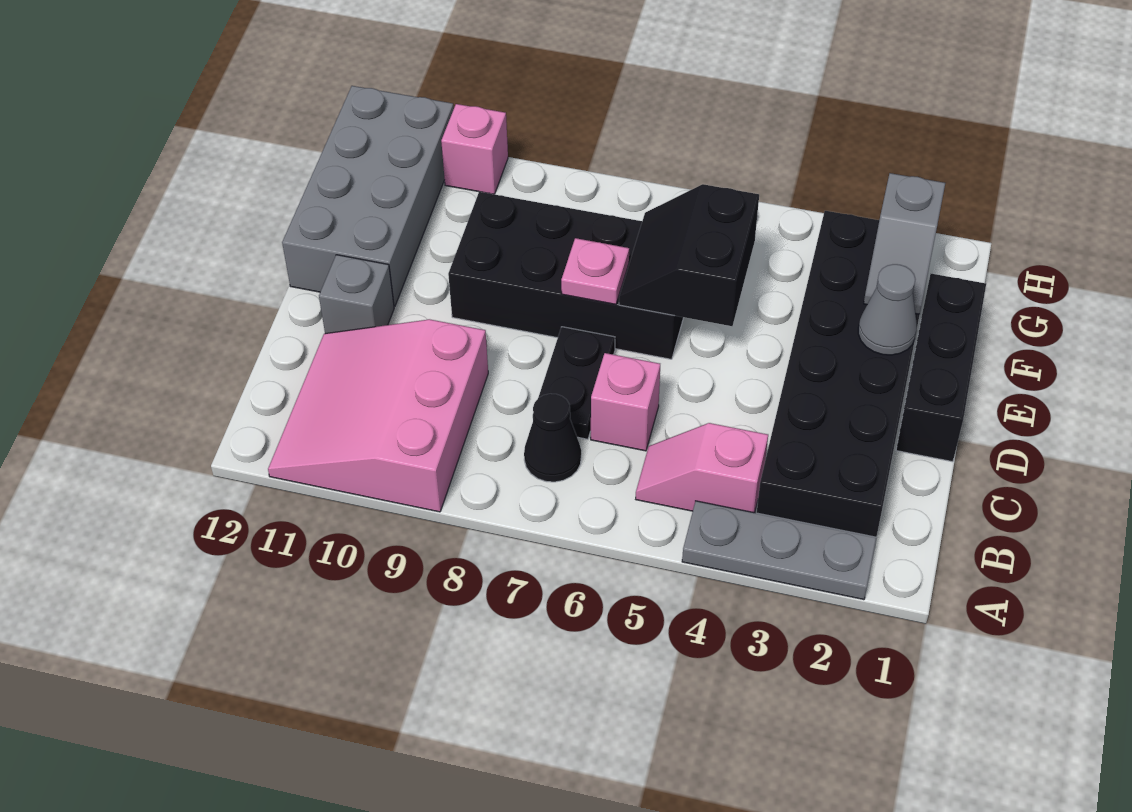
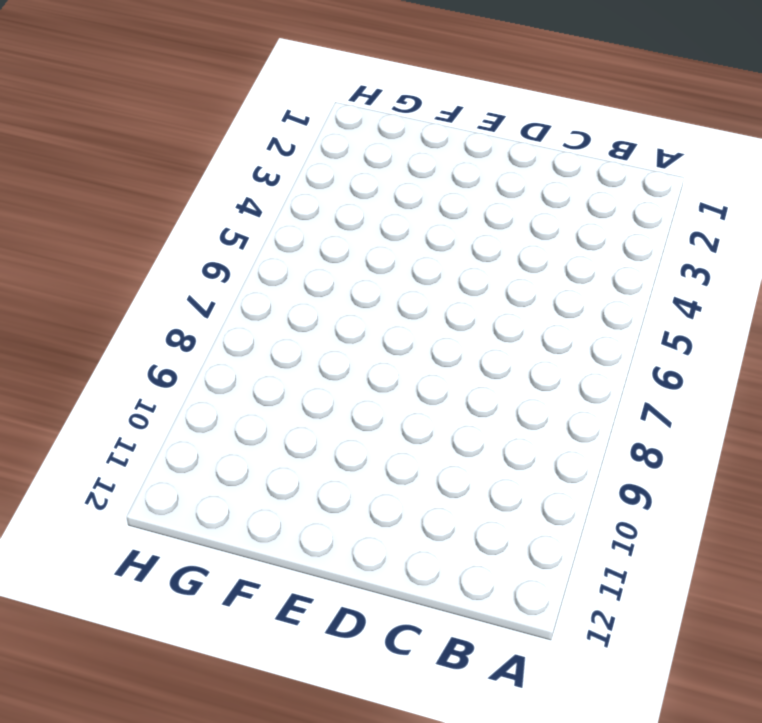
none -> grey plate A2:A4 level 1
none -> pink slope A9:C11 level 1 top 9
none -> black brick B2:G3 level 1

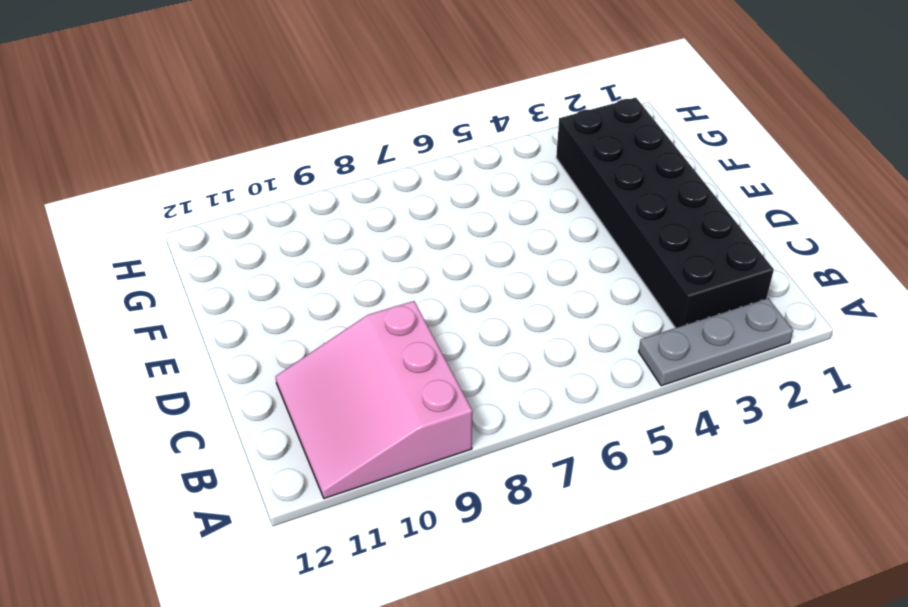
none -> pink slope B4:B5 level 1 top 4
none -> black cone B7 level 1
none -> pink brick C6 level 1

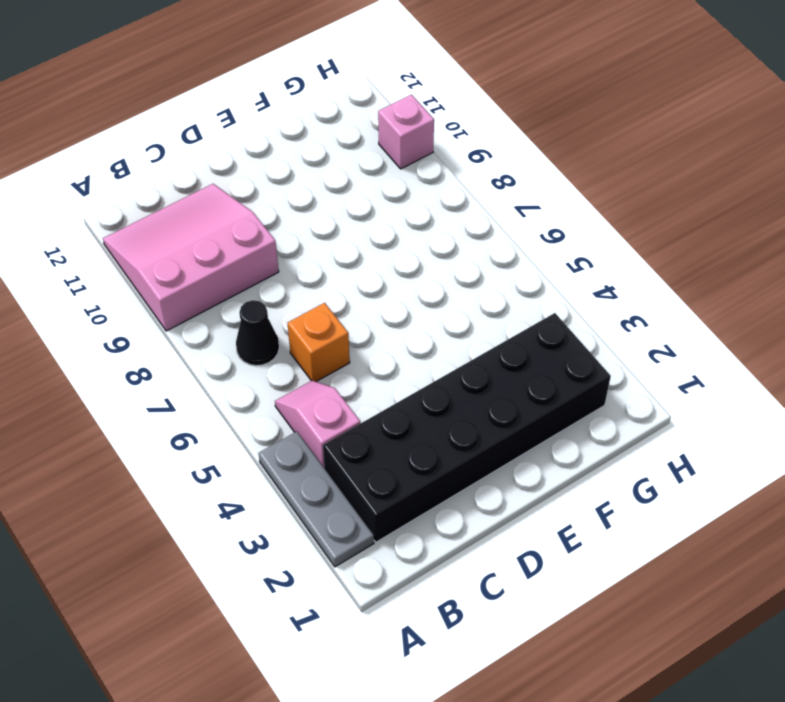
orange brick C6 level 1 -> pink brick C6 level 1
none -> black plate C7:D7 level 1
none -> black brick D1:F1 level 1
none -> grey brick D11 level 1

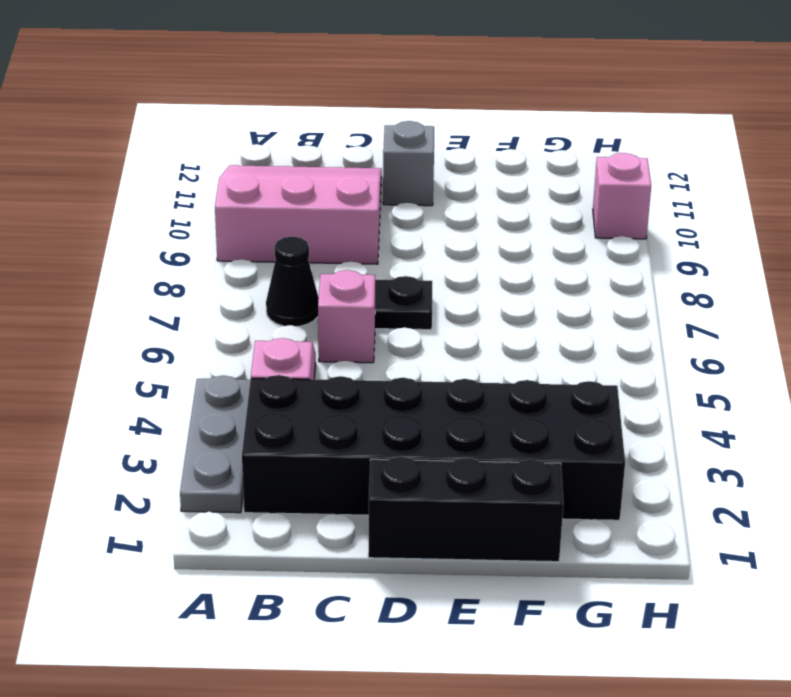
none -> black brick E6:F9 level 1
none -> grey brick E11:H12 level 1
none -> grey cone E2 level 2

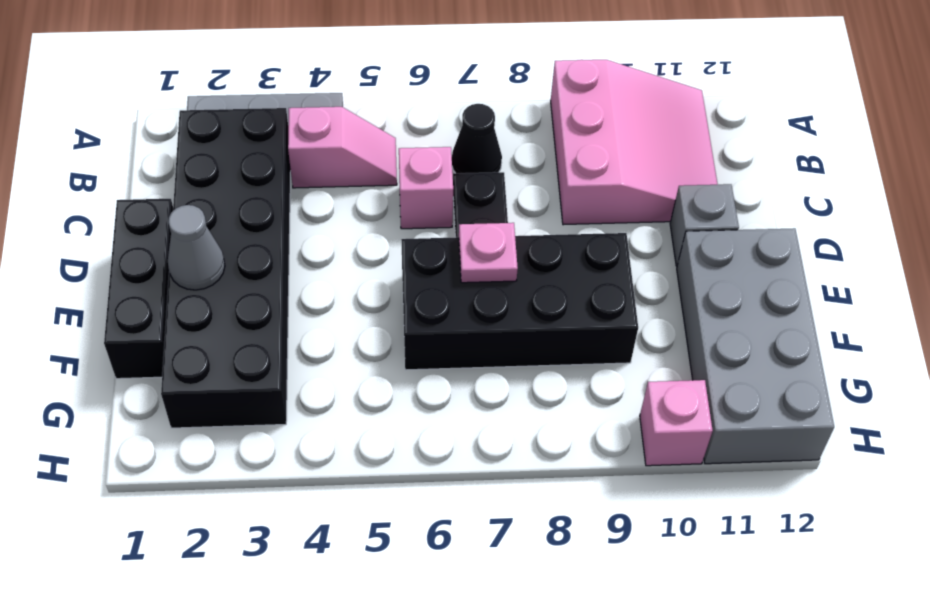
none -> black slope E5:F6 level 2 top 5
none -> grey slope F2:G2 level 2 top G

